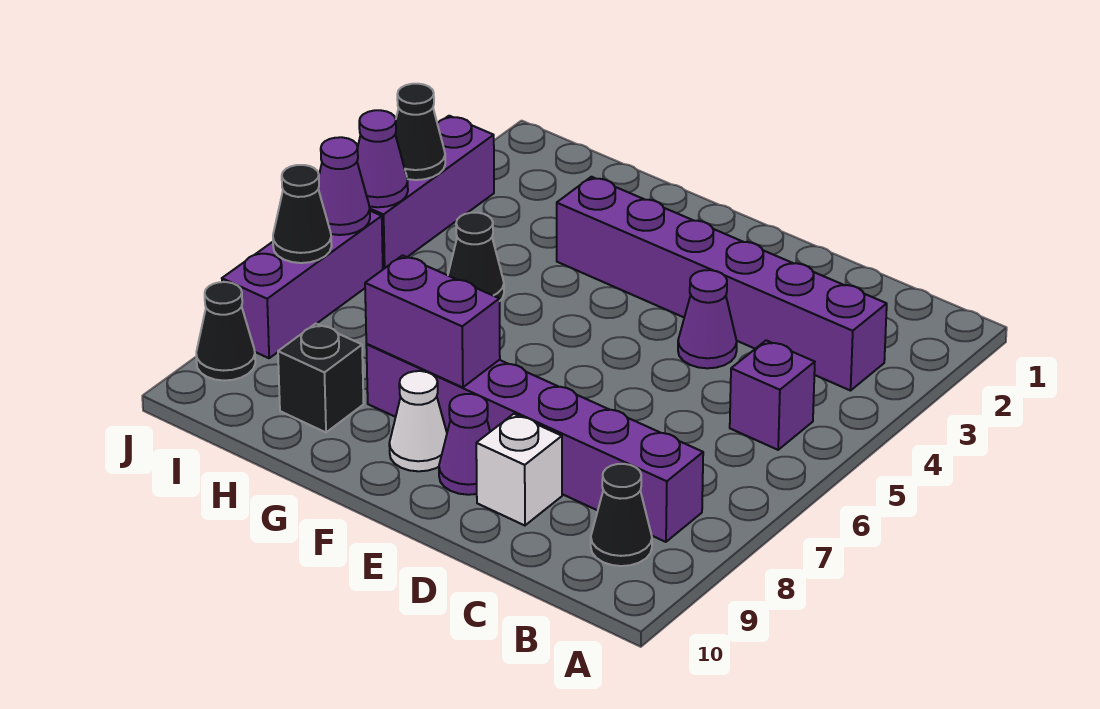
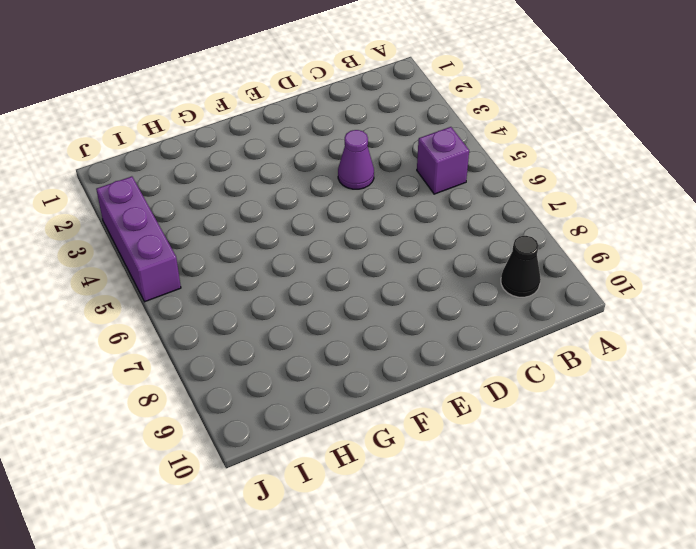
none -> purple brick B3:G3 level 1
none -> purple brick B8:G8 level 1
none -> white brick D9 level 1

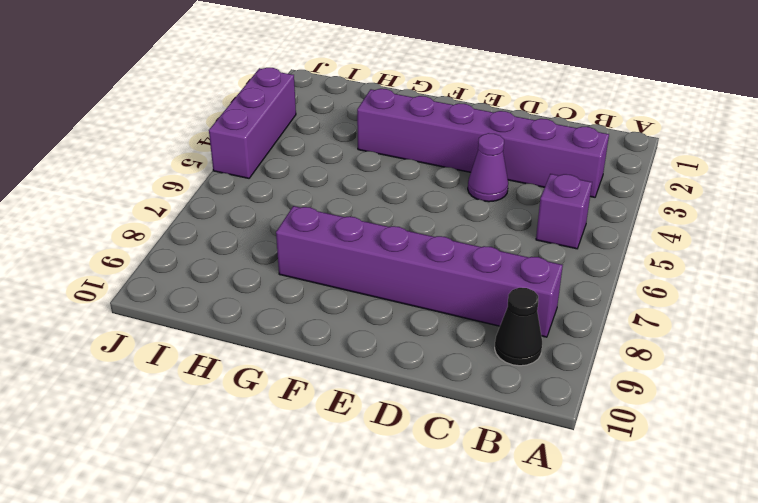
none -> white brick D9 level 1
none -> purple cone E9 level 1
none -> white cone F9 level 1

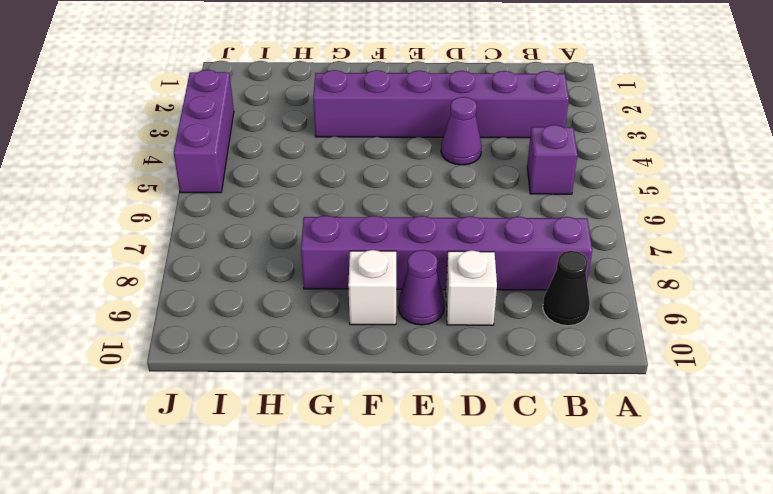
white brick F9 level 1 -> white cone F9 level 1
none -> black cone H5 level 1
none -> black brick H9 level 1
none -> purple brick J6:J8 level 1

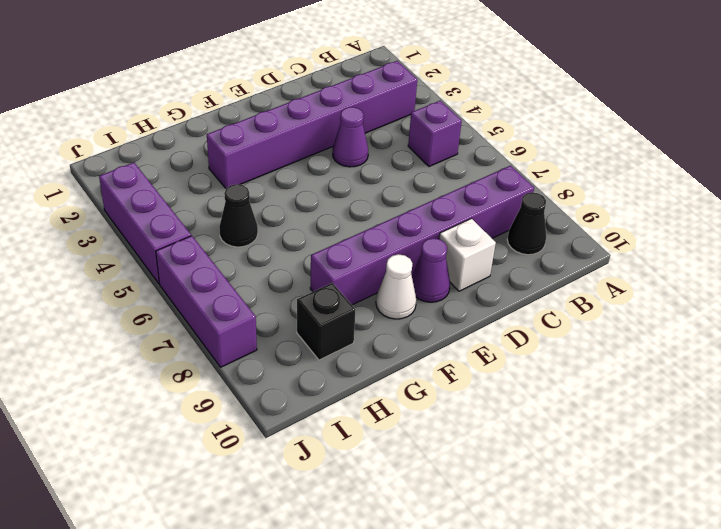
none -> black cone J9 level 1
none -> purple brick F8:G8 level 2
none -> black cone J4 level 2

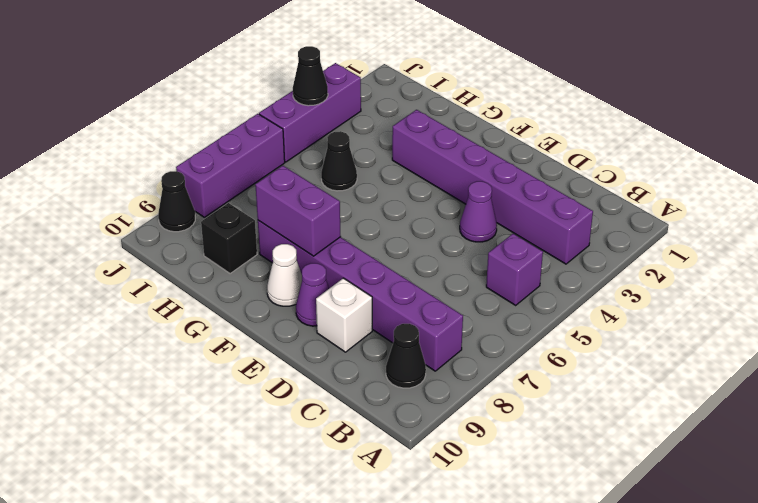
none -> purple cone J5 level 2
none -> purple cone J6 level 2
none -> black cone J7 level 2

